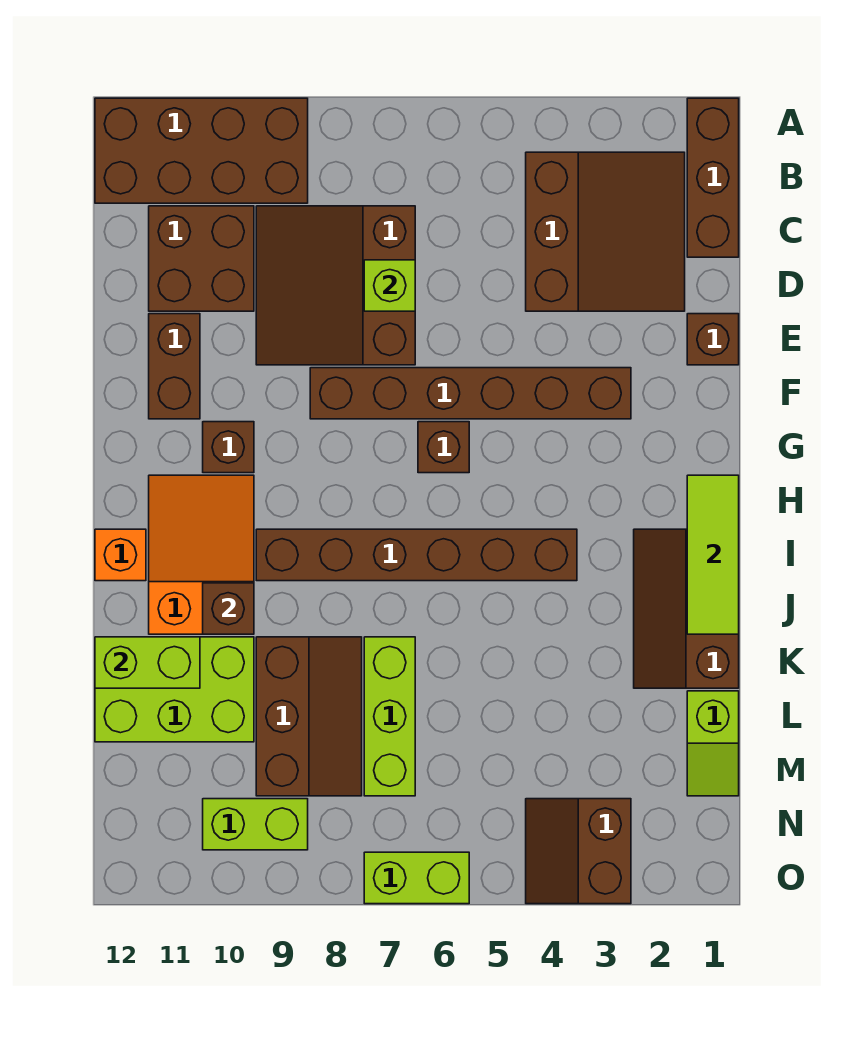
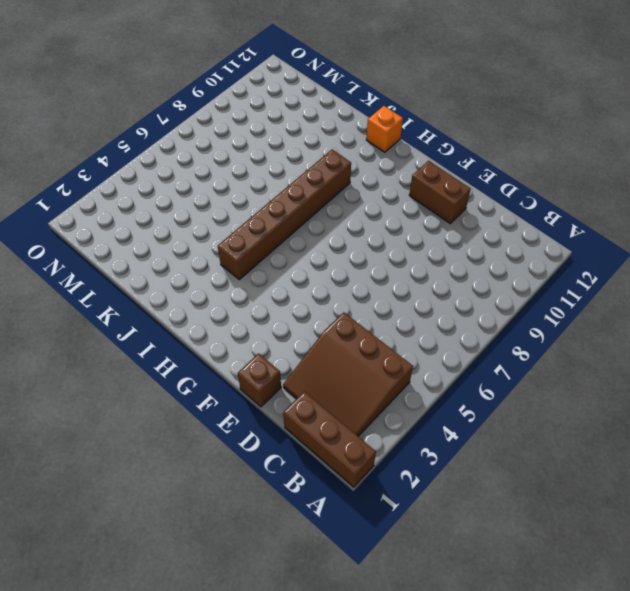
none -> brown brick A9:B12 level 1
none -> brown slope C7:E9 level 1 top 7
none -> brown brick C10:D11 level 1

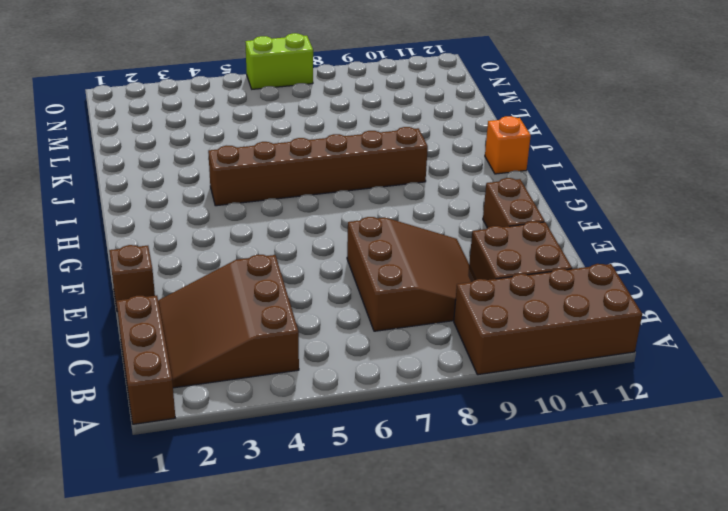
none -> brown brick F3:F8 level 1
none -> brown brick G6 level 1
none -> brown brick G10 level 1

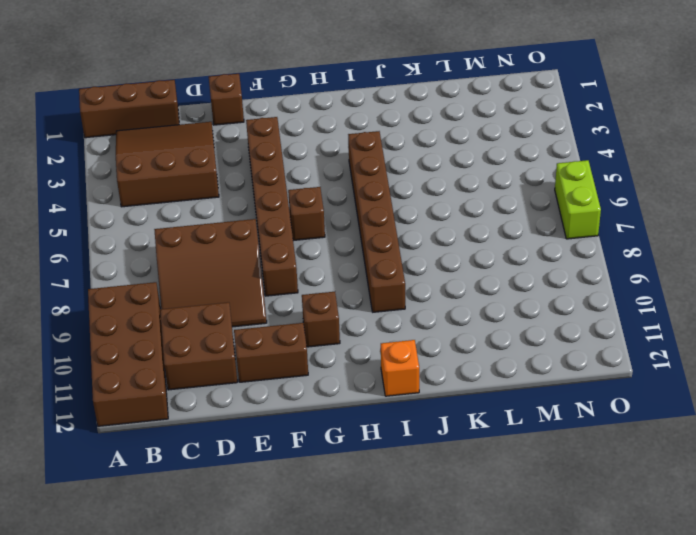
none -> orange slope H10:J11 level 1 top J
none -> brown slope I1:K2 level 1 top 1
none -> lime brick K7:M7 level 1

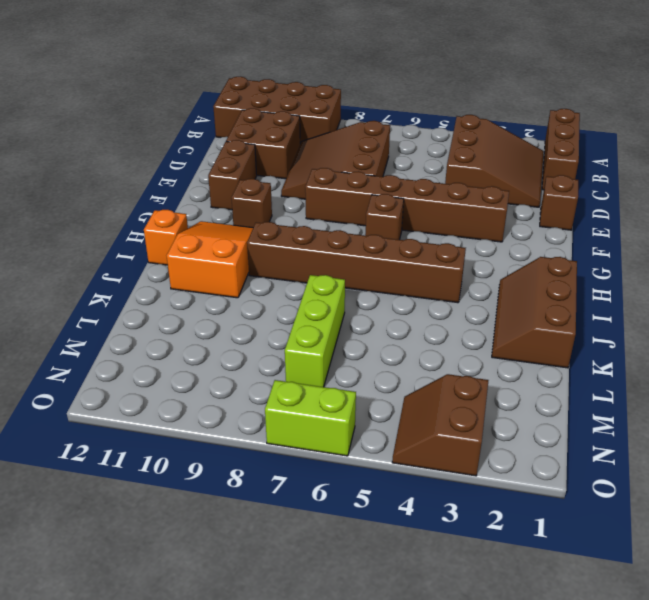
none -> brown slope K8:M9 level 1 top 9
none -> lime brick K10:L12 level 1
none -> lime slope L1:M1 level 1 top L

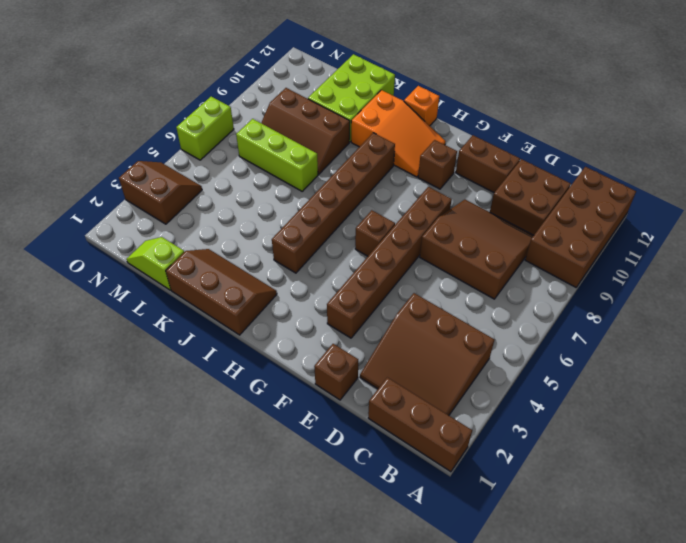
none -> lime brick N9:N10 level 1
none -> lime brick D7 level 2
none -> lime tile H1:J1 level 2

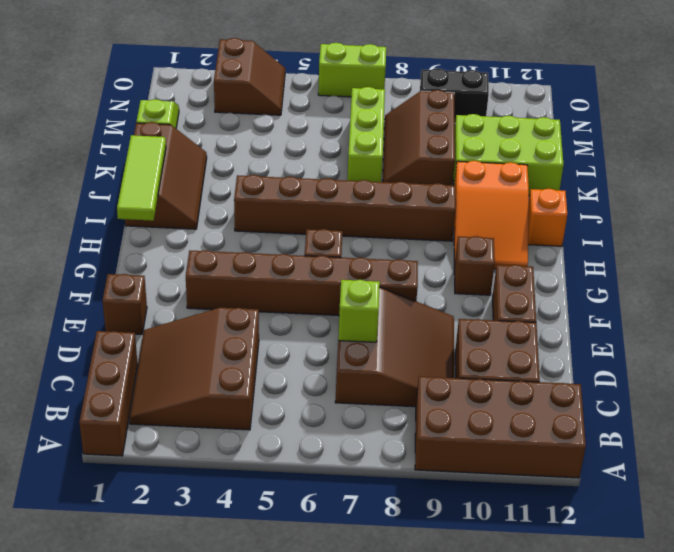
black brick N9:N10 level 1 -> lime brick N9:N10 level 1
none -> brown brick J10 level 2
none -> lime brick K11:K12 level 2

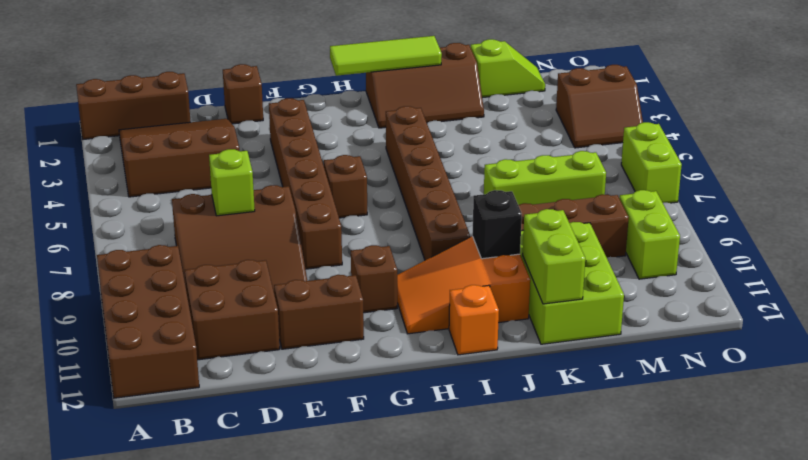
black brick J10 level 2 -> brown brick J10 level 2

